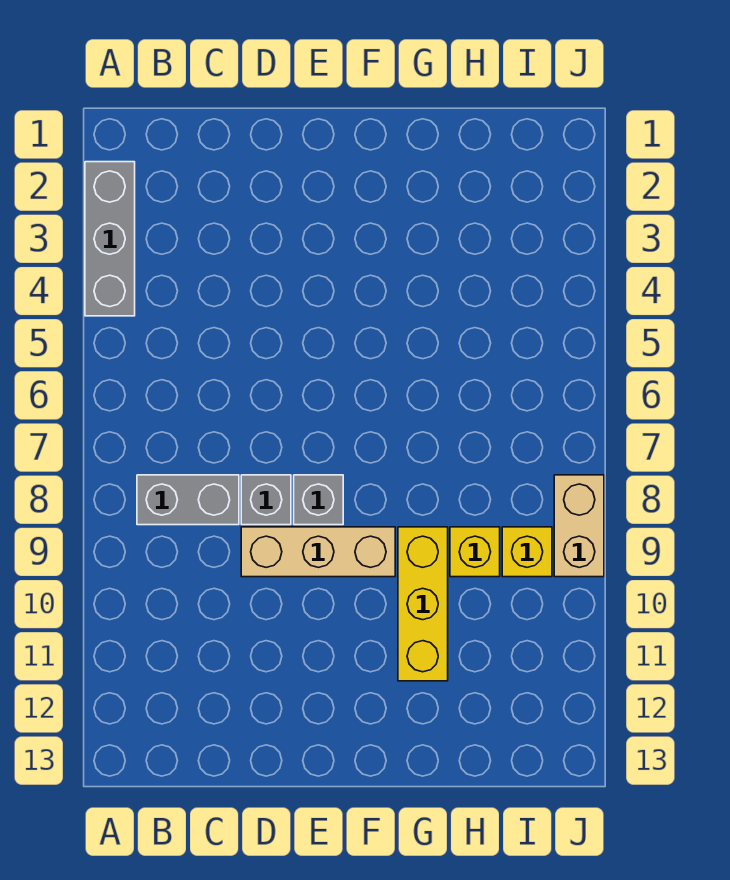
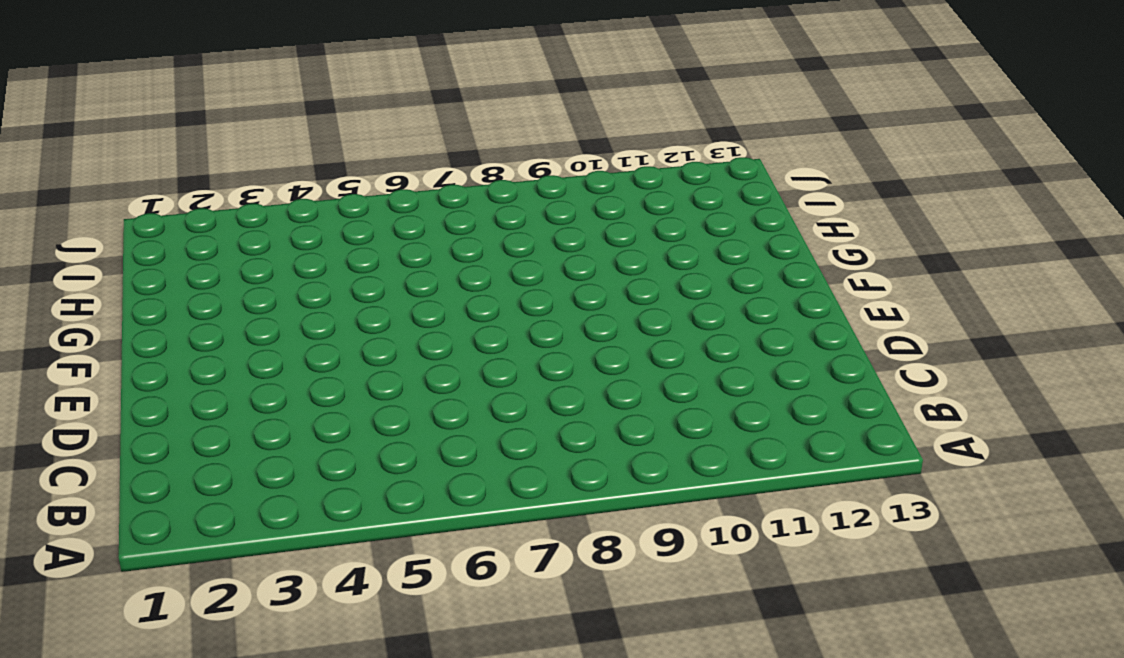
none -> grey brick A2:A4 level 1
none -> grey brick B8:C8 level 1

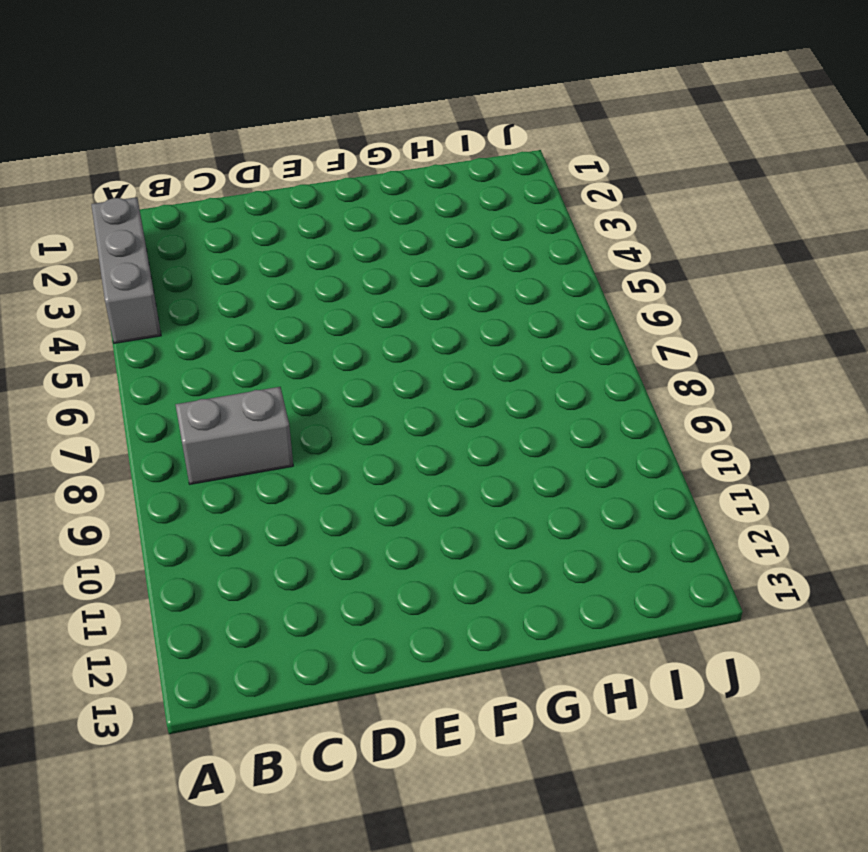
none -> grey brick D8 level 1
none -> tan brick D9:F9 level 1

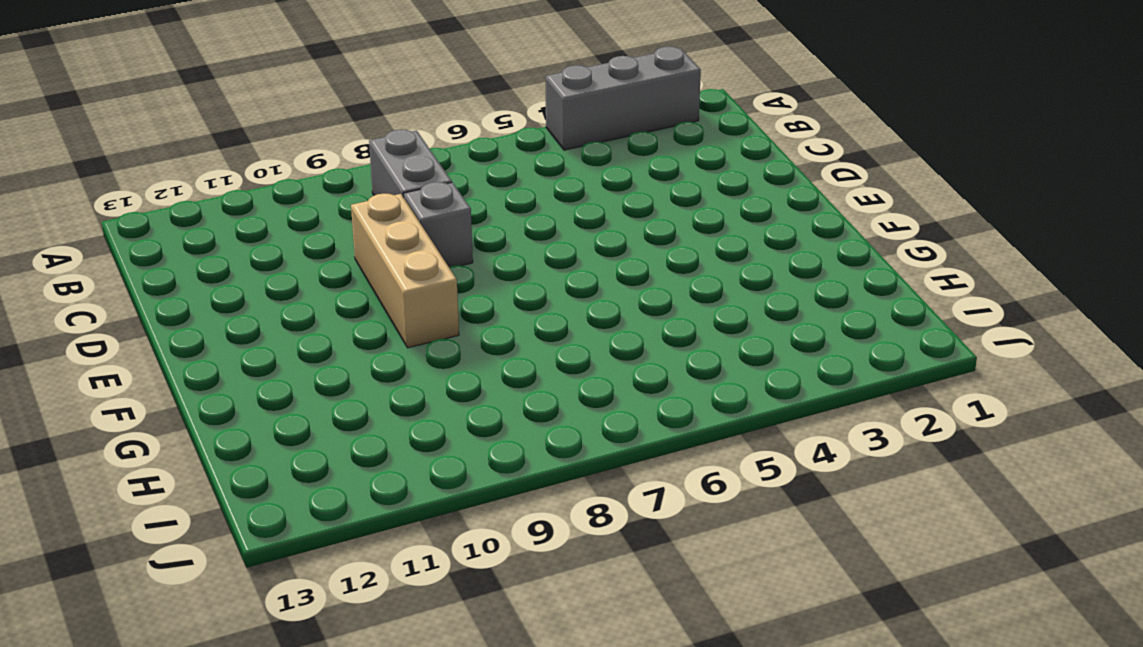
none -> grey brick E8 level 1
none -> yellow brick G9:G11 level 1

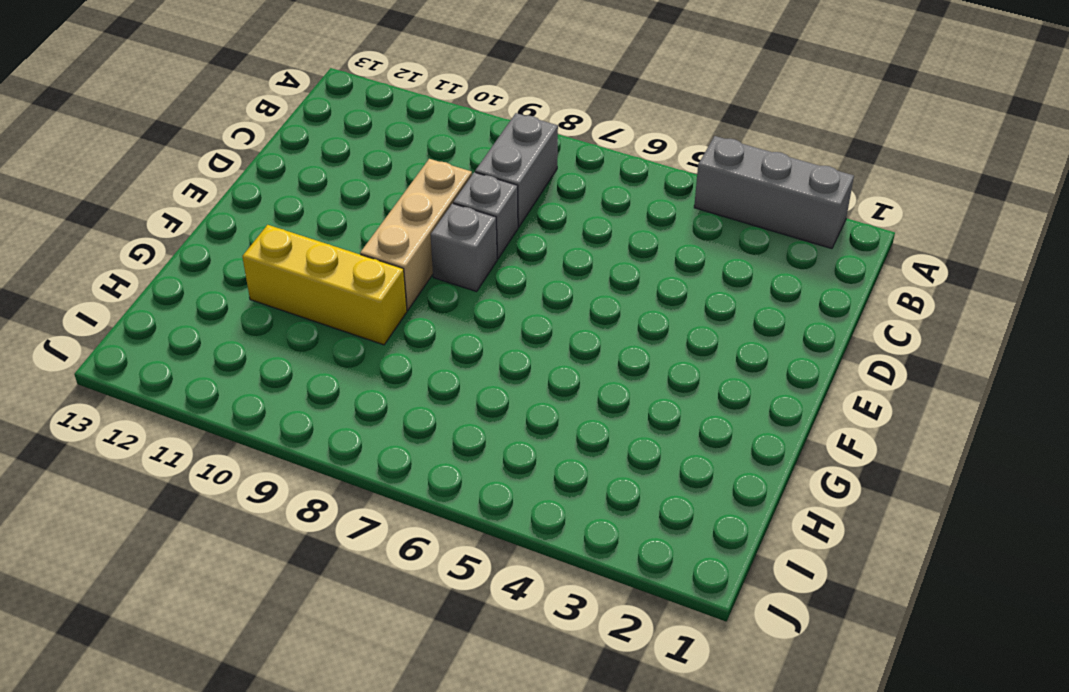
none -> yellow brick H9 level 1
none -> yellow brick I9 level 1

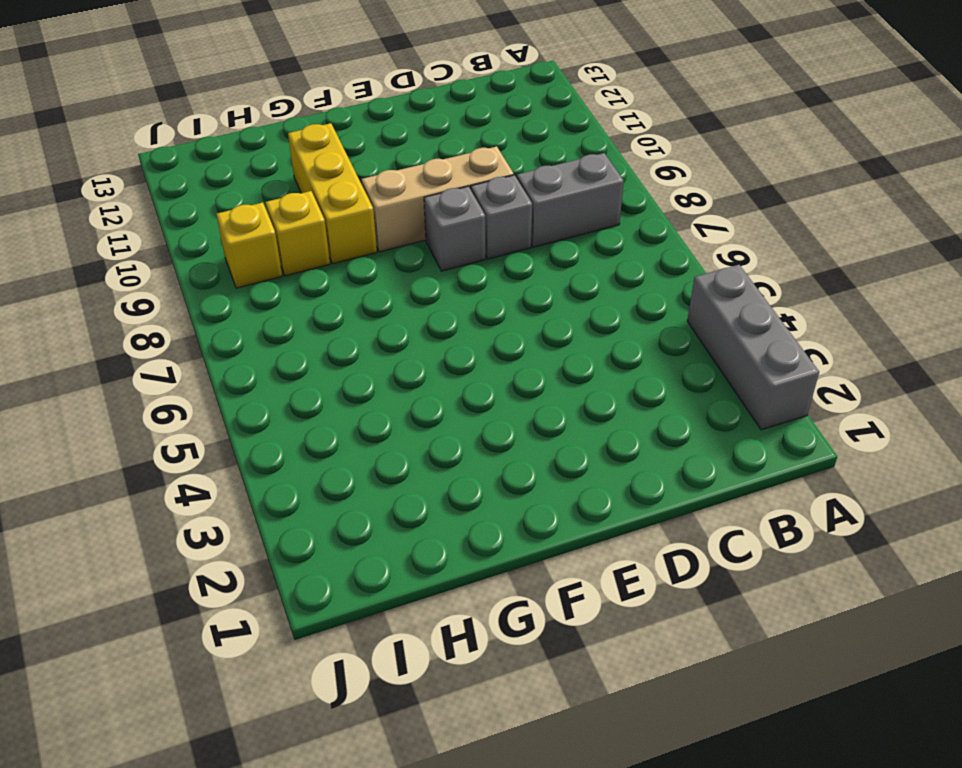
none -> tan brick J8:J9 level 1

